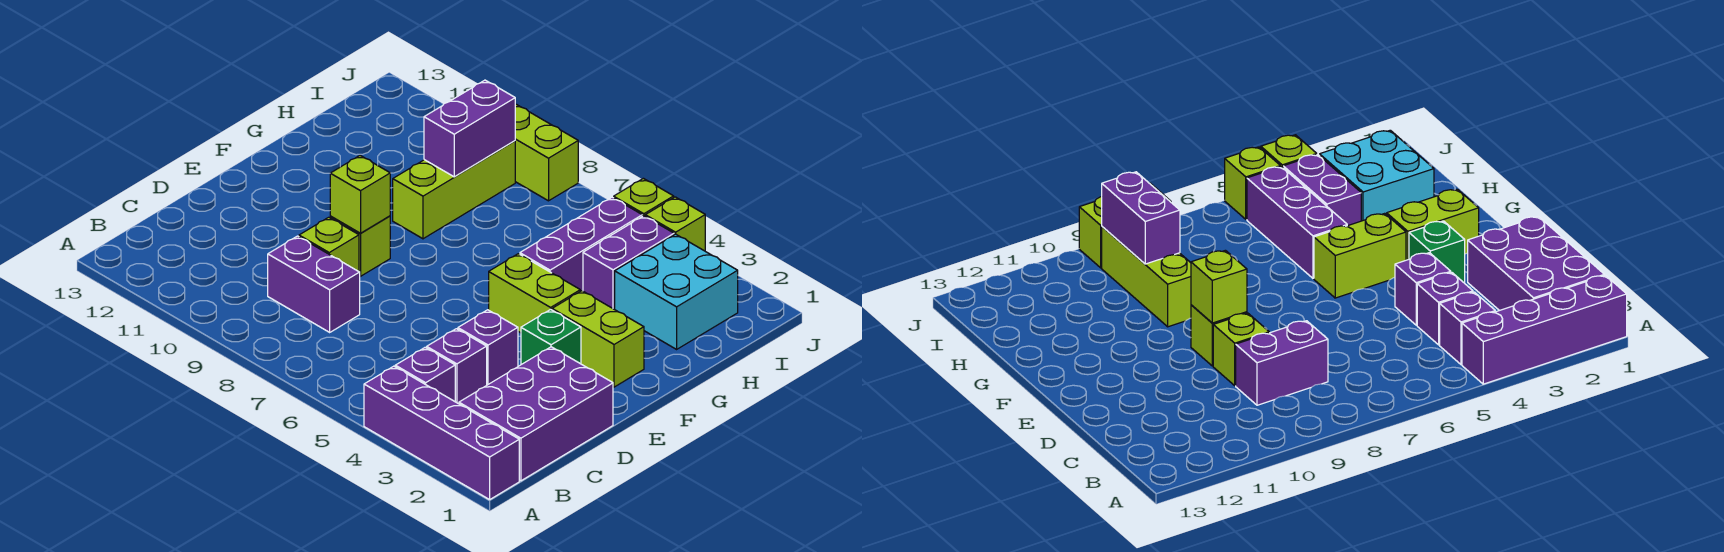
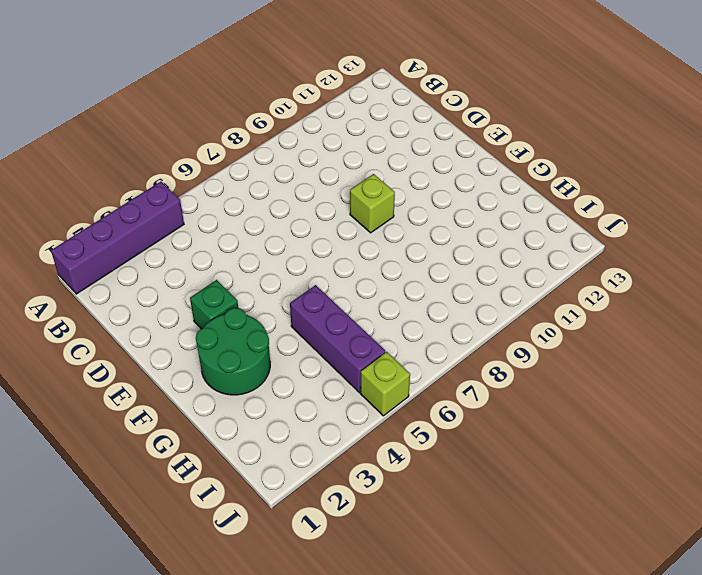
green round brick F2:G3 level 1 -> lime brick F2:F3 level 1
none -> purple brick B1:D2 level 1
none -> purple brick B4 level 1
none -> purple brick C4 level 1

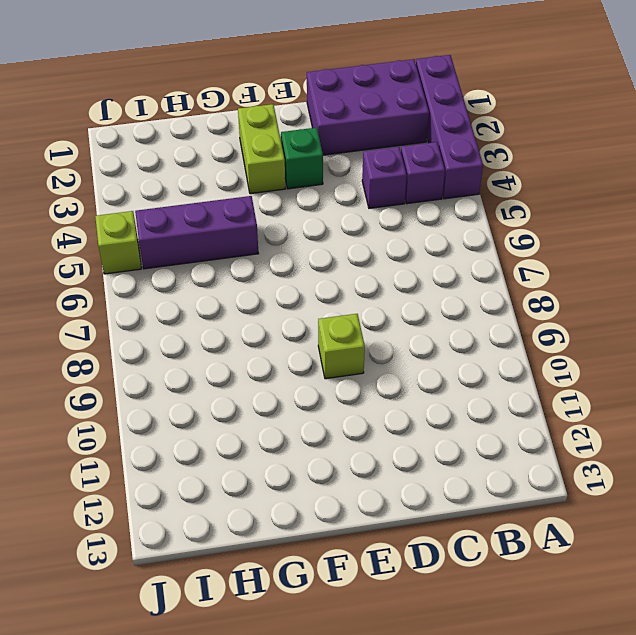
none -> purple brick C8:C9 level 1
none -> purple brick D4 level 1
none -> lime brick D9 level 1

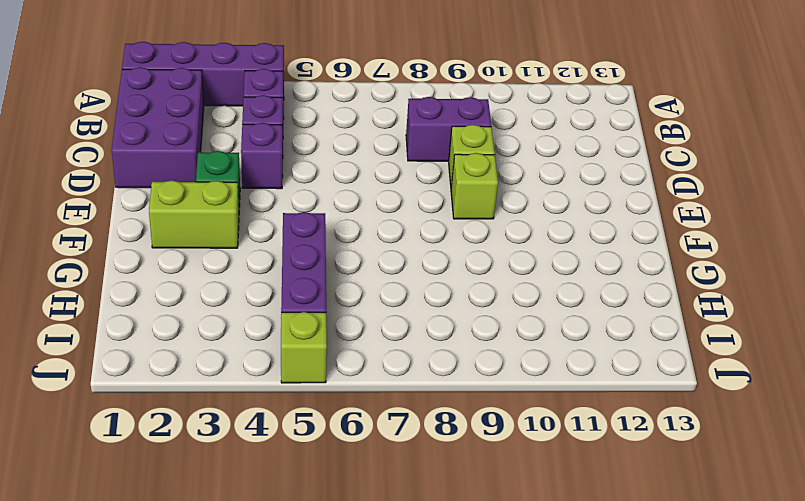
none -> lime brick F4:F5 level 1
none -> lime brick G9:I9 level 1
none -> cyan brick H2:I3 level 1

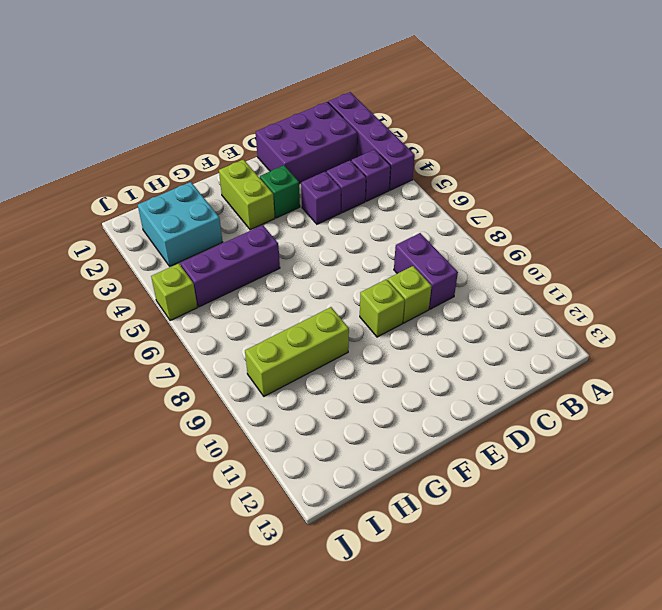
none -> lime brick F4:F5 level 1
none -> purple brick H4:I4 level 1
none -> lime brick J4 level 1

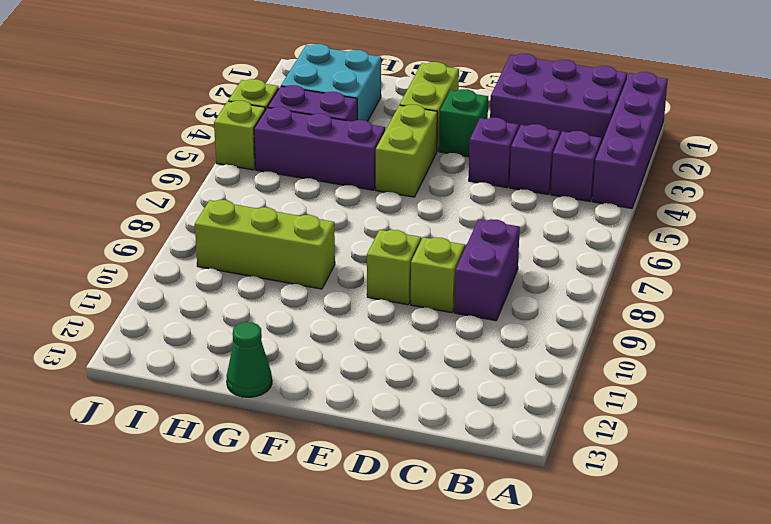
green cone G13 level 1 -> none
none -> lime brick J8:J9 level 1
none -> lime brick E9 level 2
none -> purple brick H9:I9 level 2

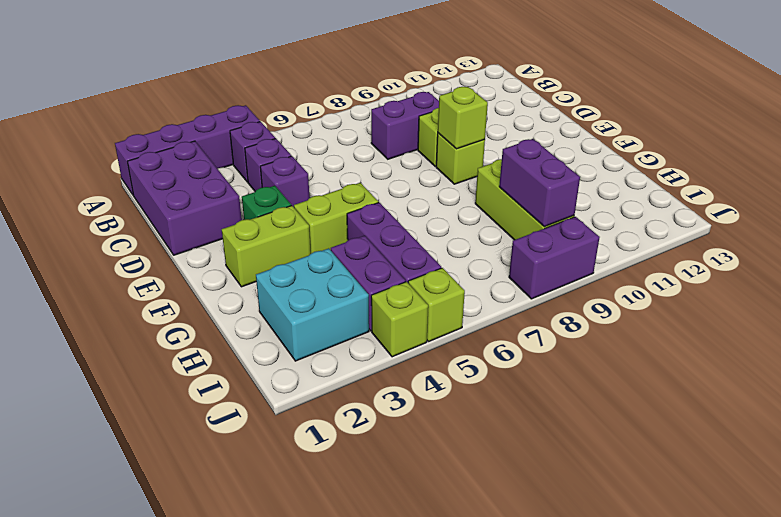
purple brick J8:J9 level 1 -> lime brick J8:J9 level 1

